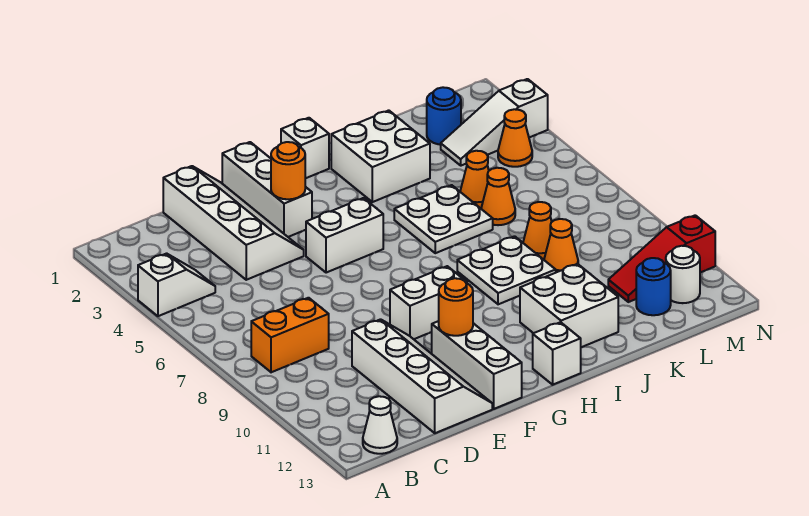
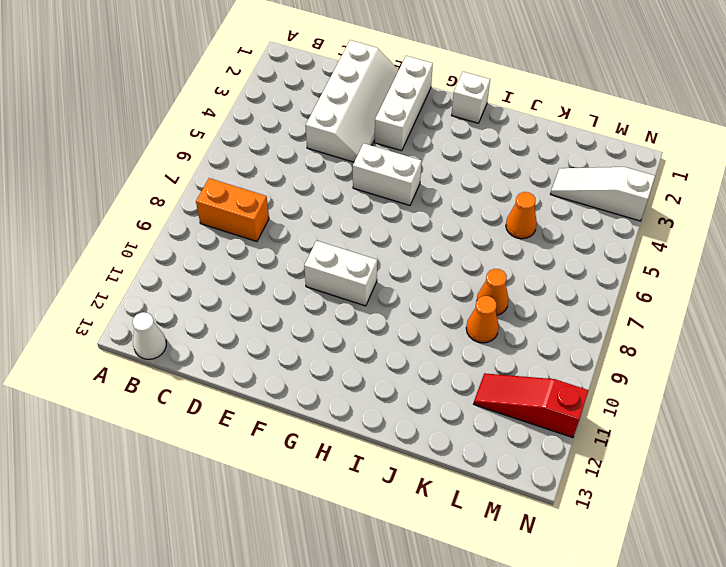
none -> white slope A4:B4 level 1 top A
none -> white slope D10:E13 level 1 top D
none -> white brick F11:F13 level 1

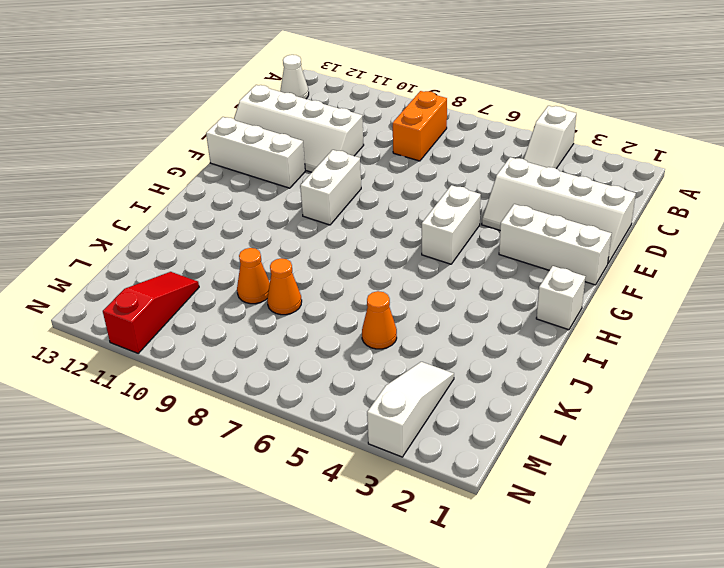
none -> white brick H13 level 1
none -> white brick I2:J3 level 1
none -> white plate I5:J6 level 1

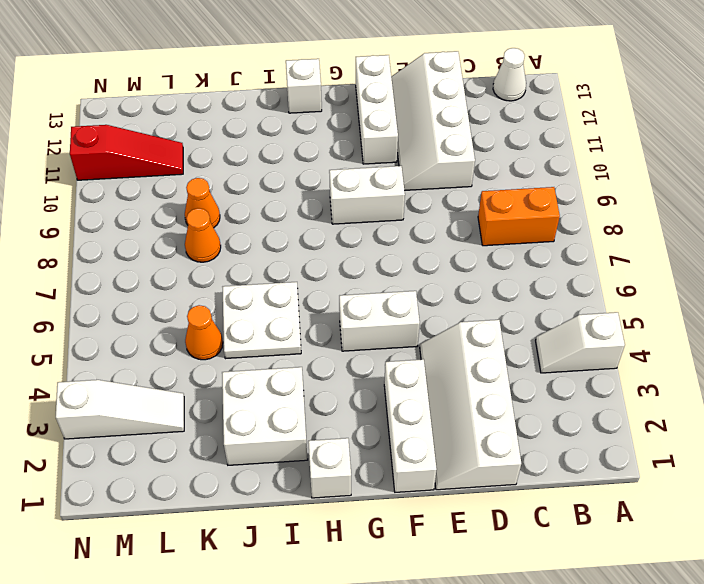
none -> white plate I8:J9 level 1
none -> white brick I11:J12 level 1
none -> orange cone K6 level 1

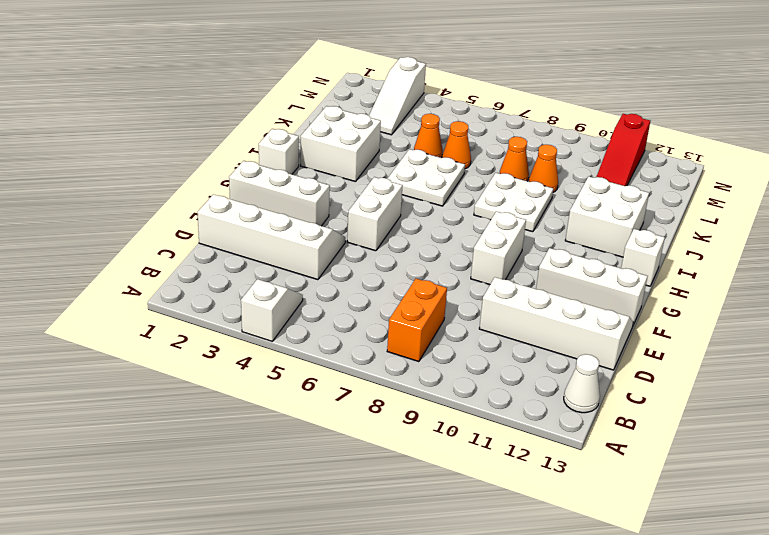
none -> blue round brick L2 level 1
none -> blue round brick L12 level 1
none -> orange cone M4 level 1

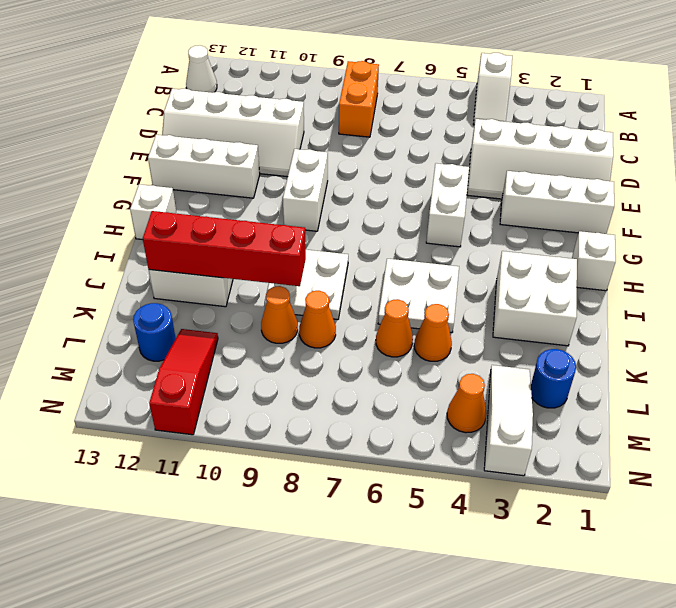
red brick J9:J12 level 2 -> none
none -> white round brick M12 level 1
none -> orange round brick F3 level 2
none -> orange round brick F11 level 2

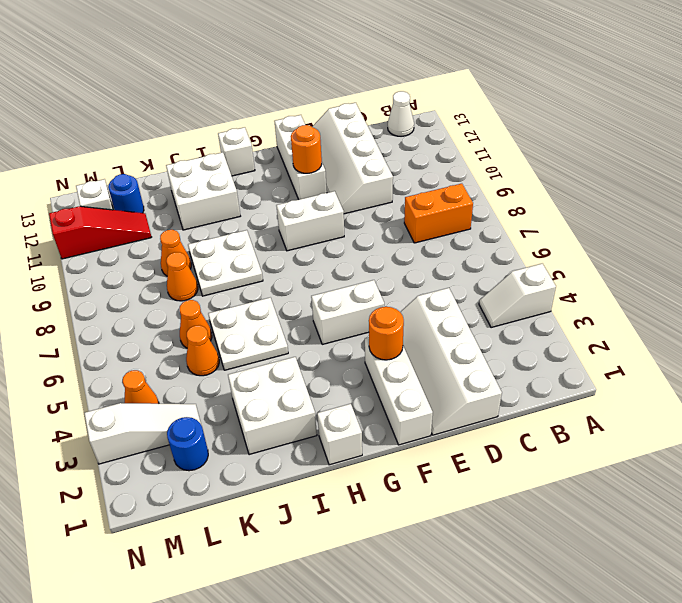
white brick M12 level 1 -> white round brick M12 level 1

